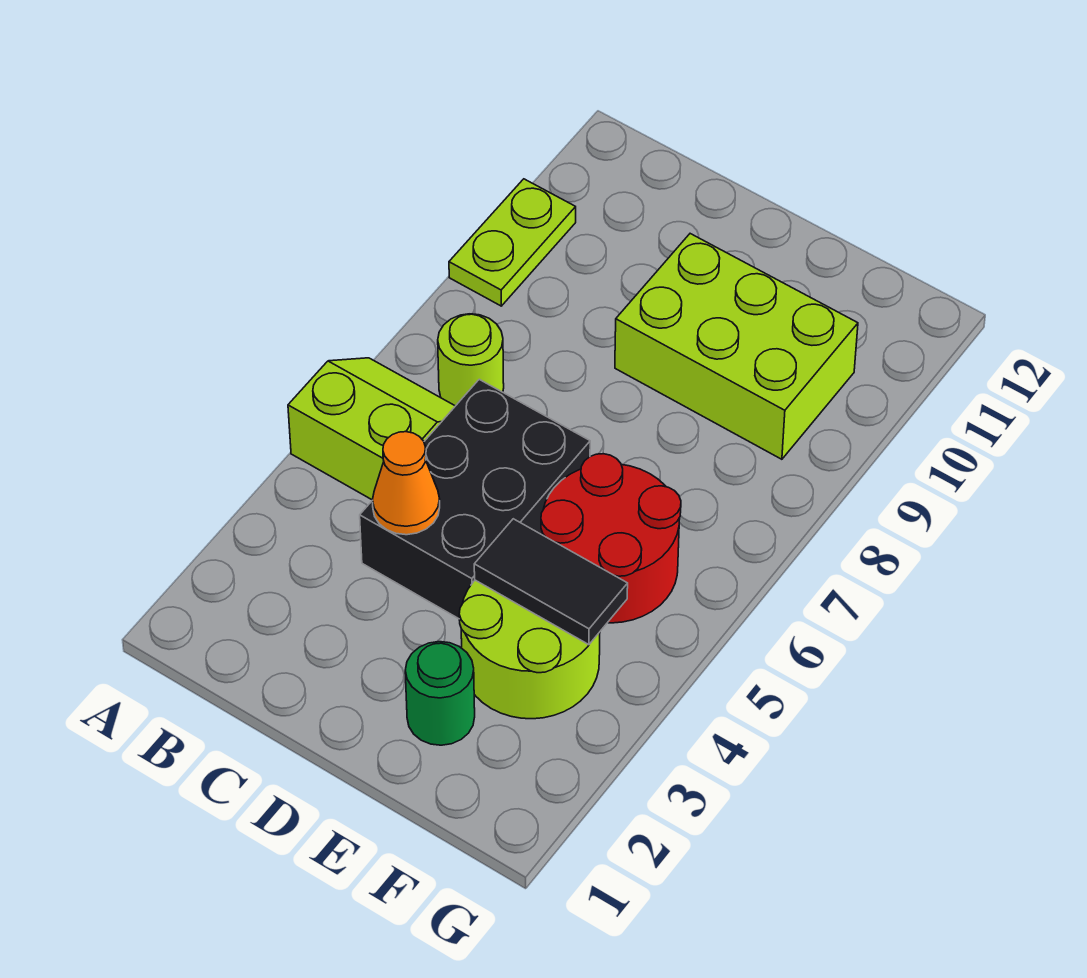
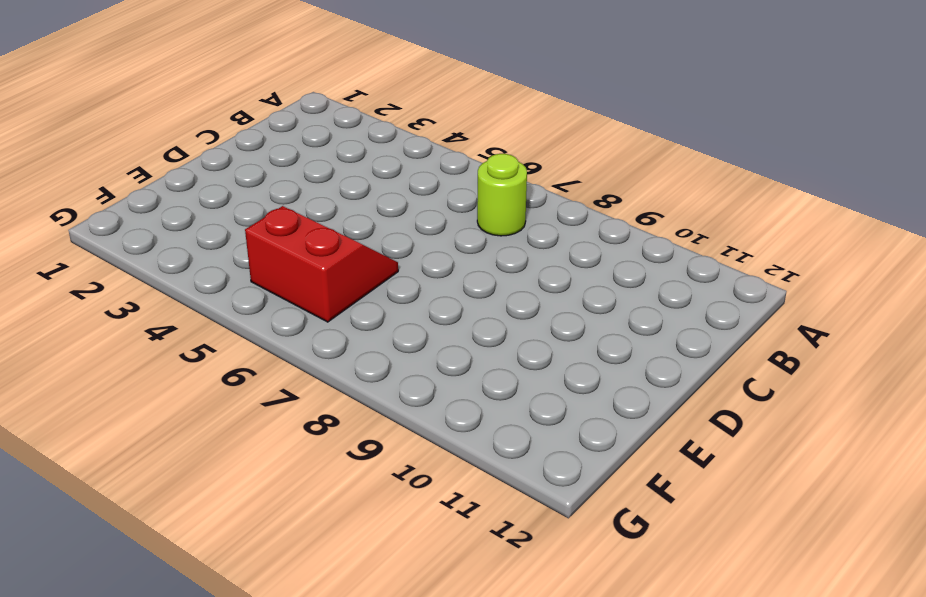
red slope E5:F6 level 1 top F -> red round brick E5:F6 level 1
none -> lime slope A5:B6 level 1 top 5
none -> lime plate A9:A10 level 1

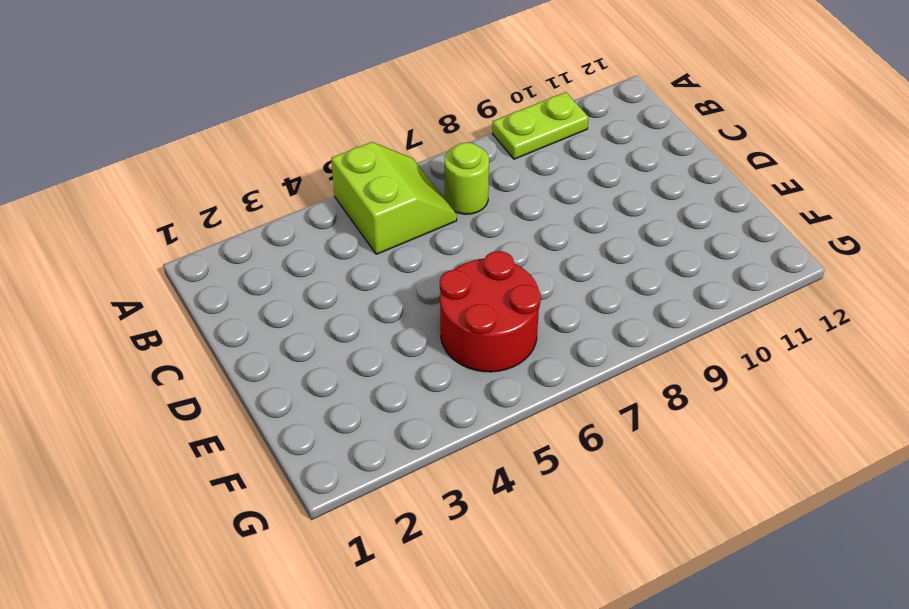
none -> black brick C4:D6 level 1
none -> lime brick D9:F10 level 1

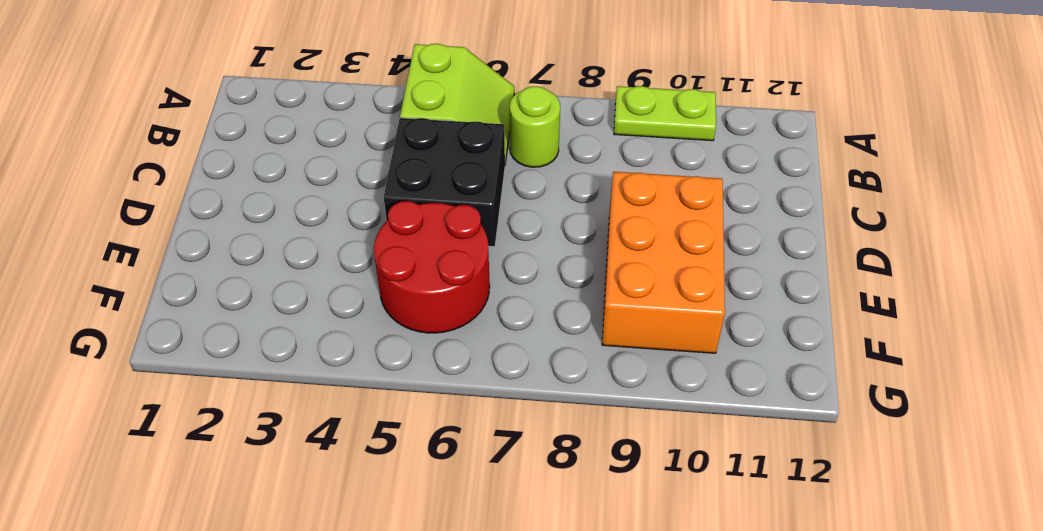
black brick C5:D6 level 1 -> black brick C4:D6 level 1
orange brick D9:F10 level 1 -> lime brick D9:F10 level 1
none -> green round brick E2 level 1
none -> lime round brick E3:F4 level 1

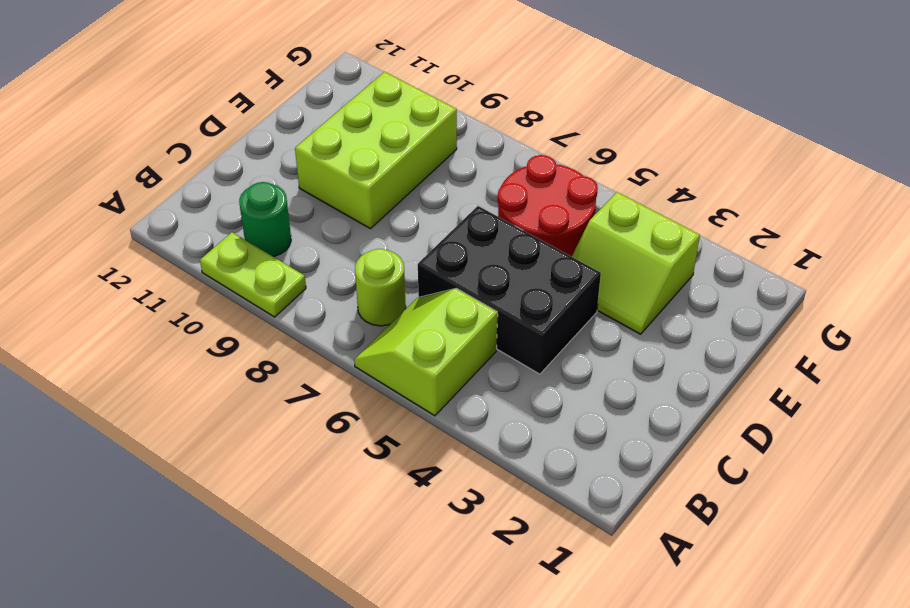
green round brick B10 level 1 -> green round brick E2 level 1
lime slope E3:F4 level 1 top F -> lime round brick E3:F4 level 1
none -> orange cone C4 level 2
none -> black tile E4:F4 level 2

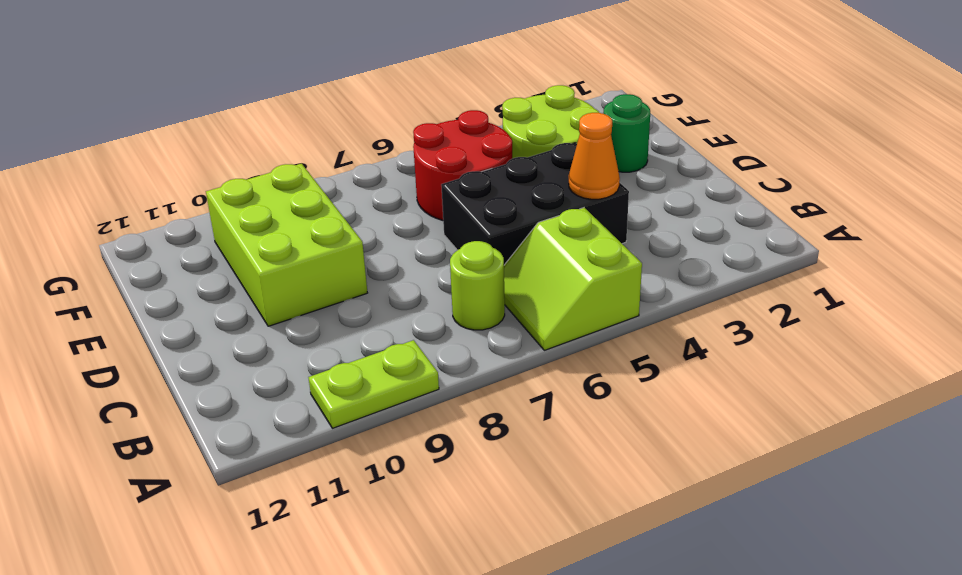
none -> black tile E4:F4 level 2

